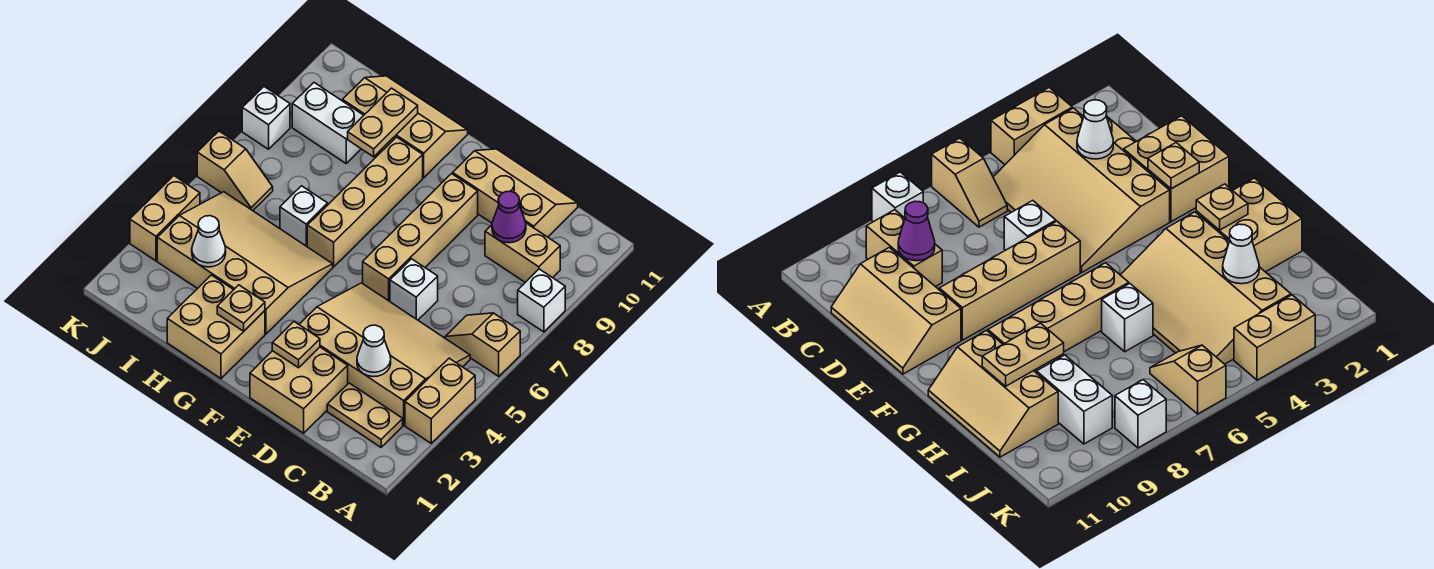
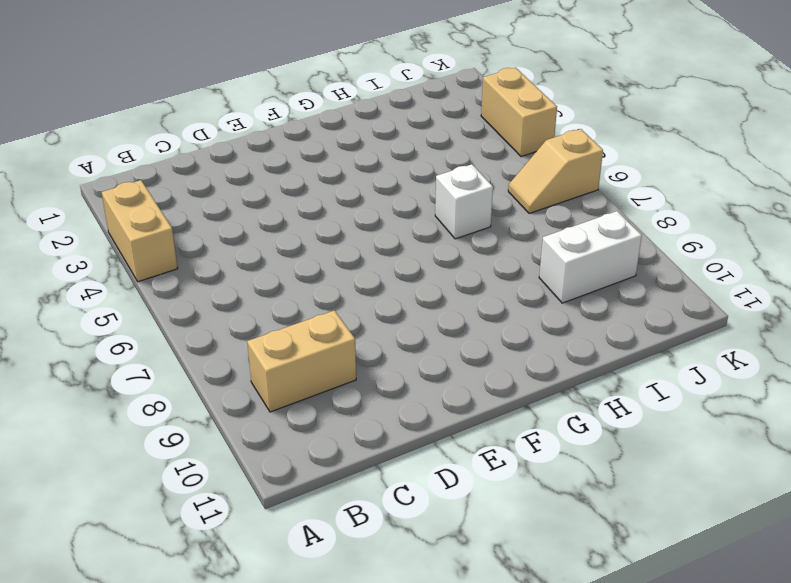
none -> tan slope A6:B6 level 1 top A
none -> white brick A8 level 1
none -> tan plate B2:C2 level 1

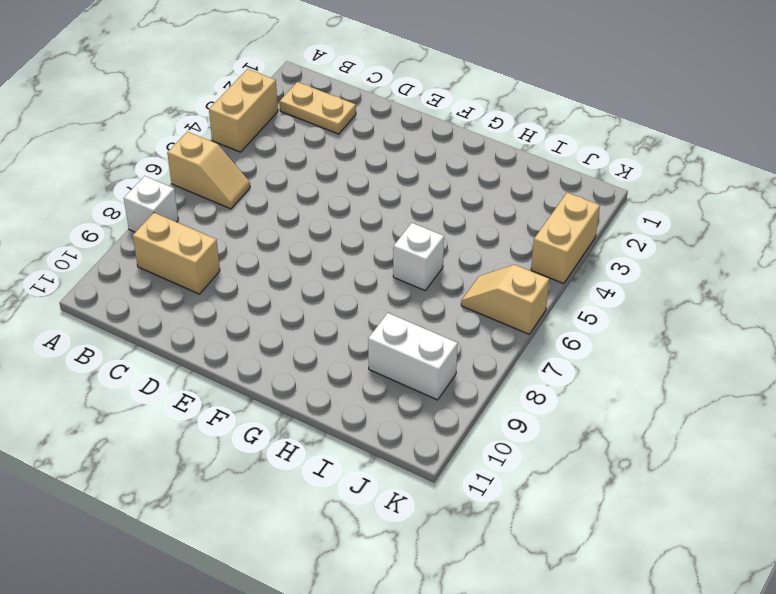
none -> tan slope B3:E5 level 1 top 3
none -> tan slope C10:E11 level 1 top 10
none -> tan brick D1:E2 level 1

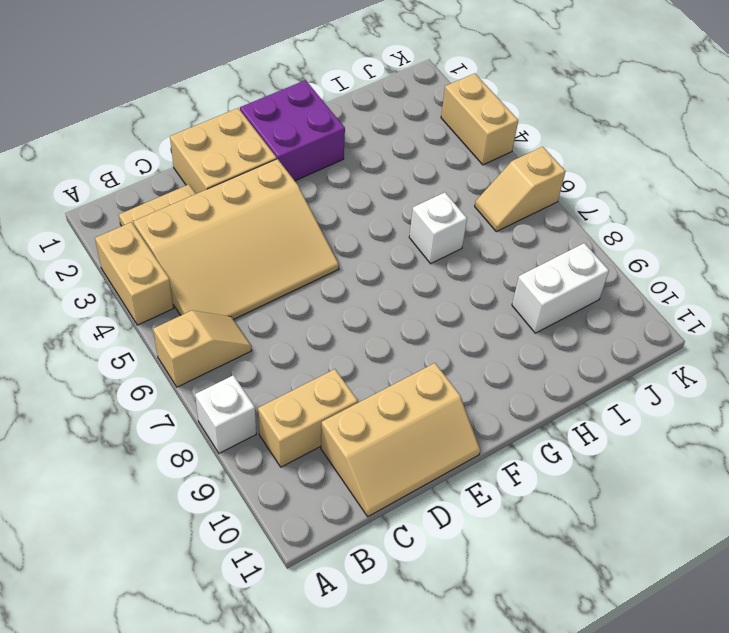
purple brick F1:G2 level 1 -> tan brick G1:H2 level 1
none -> white brick D6 level 1
none -> tan brick E6:E9 level 1
none -> tan slope G3:J5 level 1 top 3

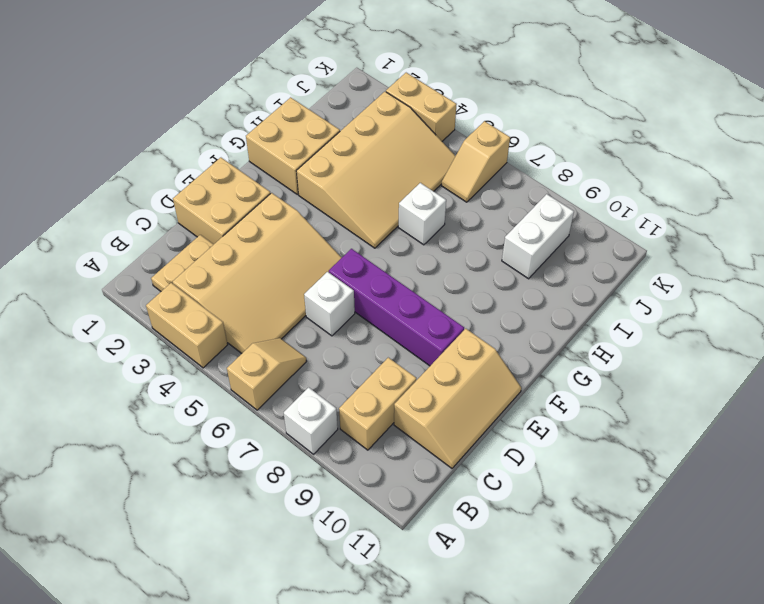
purple brick E6:E9 level 1 -> tan brick E6:E9 level 1
none -> tan brick G6:G9 level 1
none -> tan slope G10:I11 level 1 top 10
none -> white brick K8 level 1

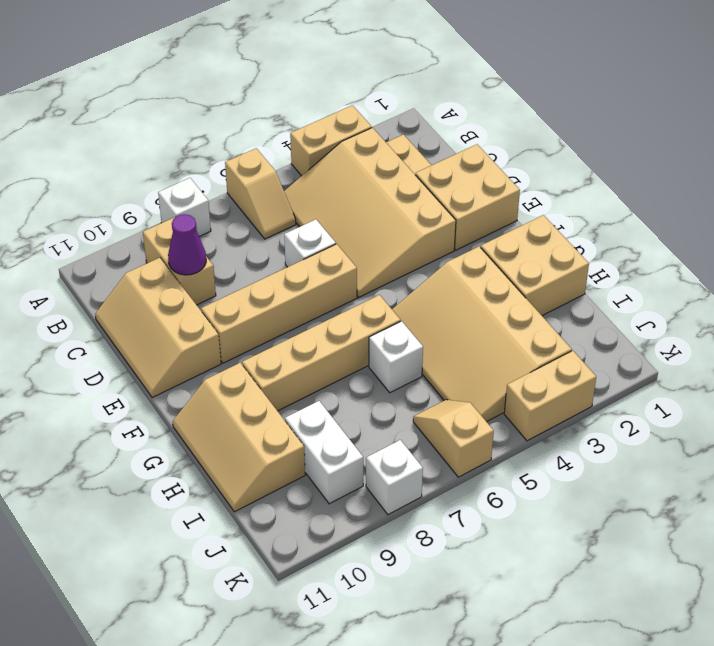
none -> white cone C3 level 2
none -> tan plate E2 level 2
none -> tan plate G2 level 2

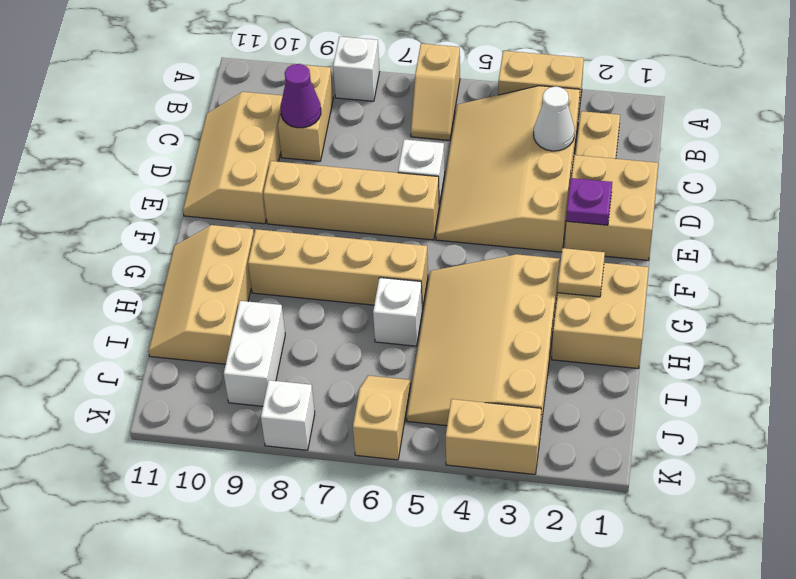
purple plate E2 level 2 -> tan plate E2 level 2
none -> tan plate H9:H10 level 2
none -> white cone I3 level 2

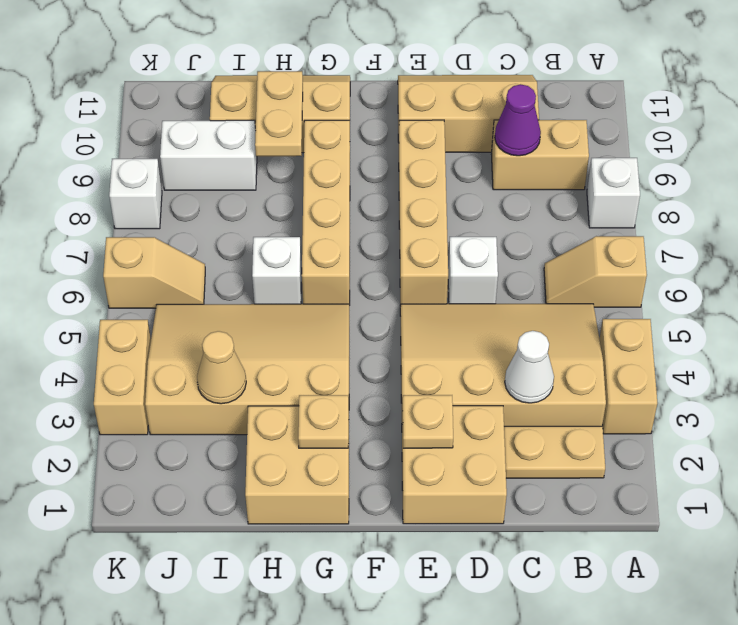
tan cone I3 level 2 -> white cone I3 level 2

